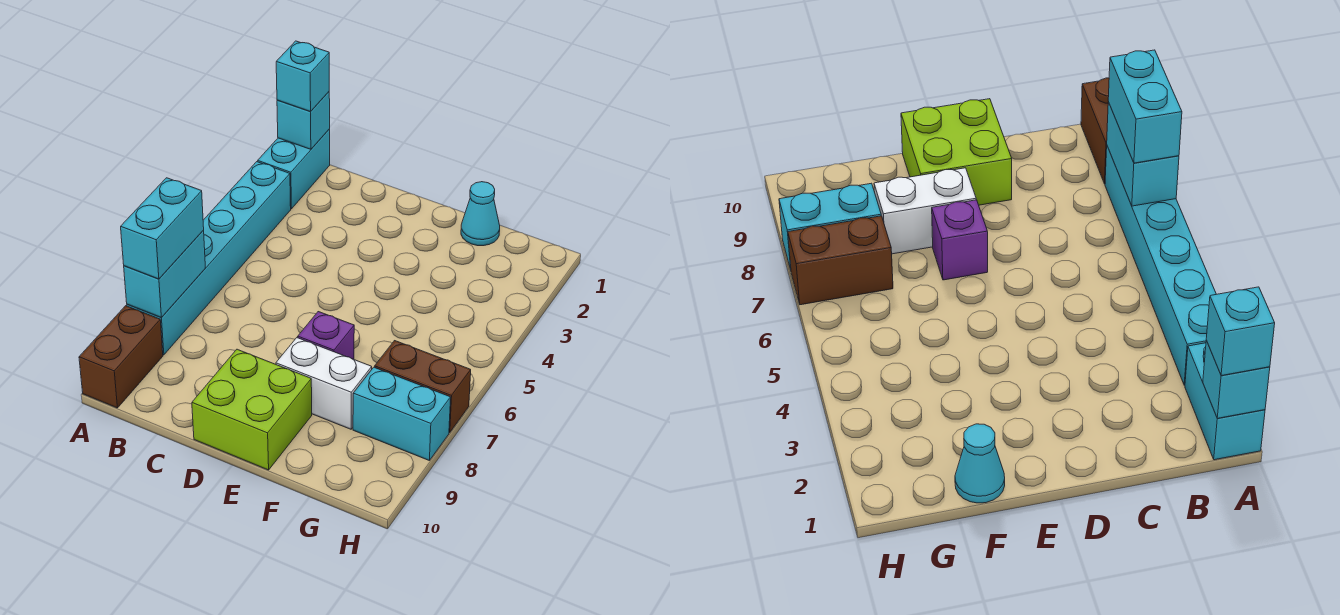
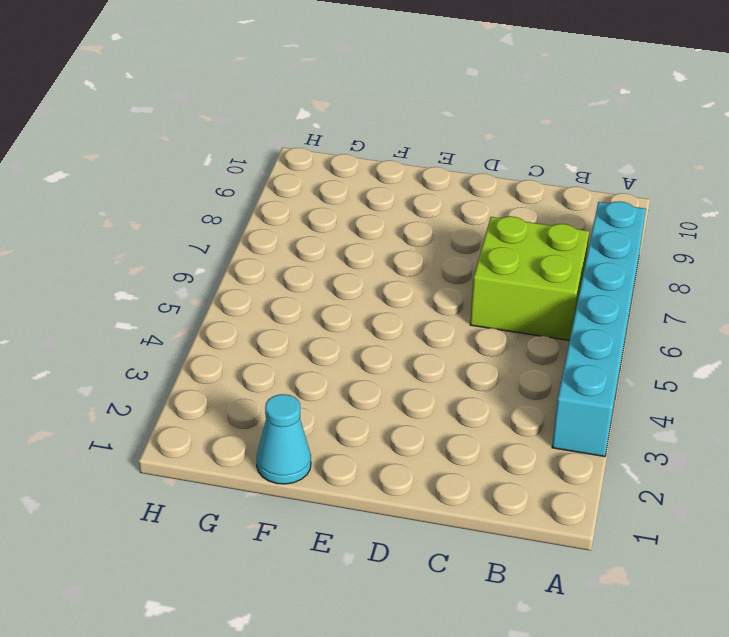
lime brick B6:C7 level 1 -> lime brick D9:E10 level 1
none -> cyan brick A1:A2 level 1
none -> brown brick A9:A10 level 1
none -> purple brick E7 level 1

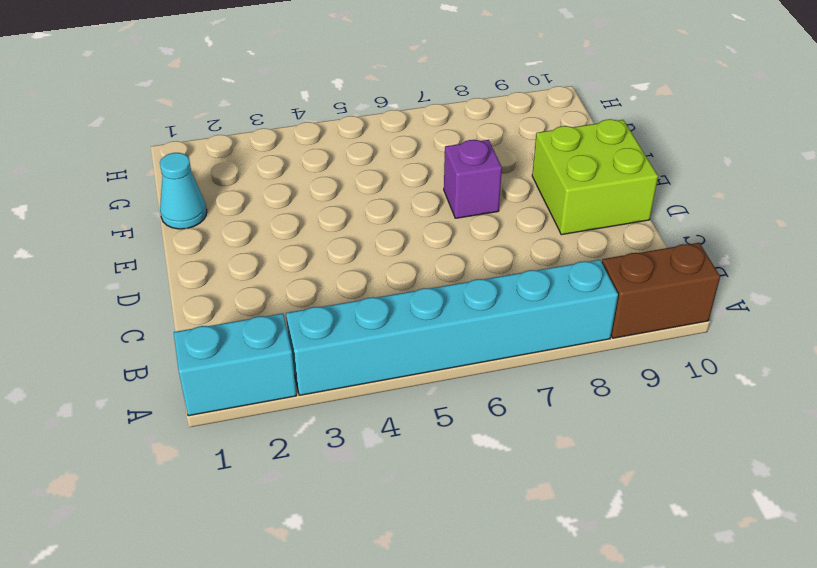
none -> white brick E8:F8 level 1
none -> brown brick G7:H7 level 1
none -> cyan brick G8:H8 level 1

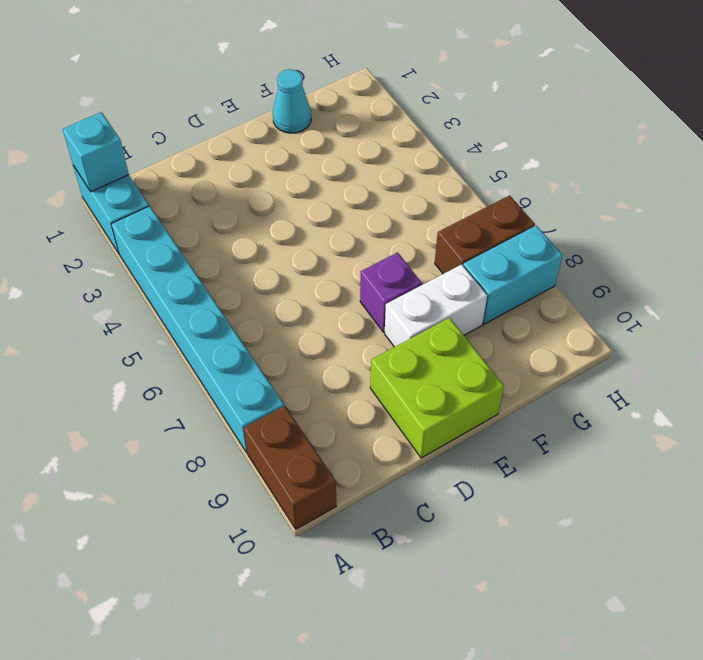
none -> cyan brick A7:A8 level 2
none -> cyan brick A1 level 3
none -> cyan brick A7:A8 level 3

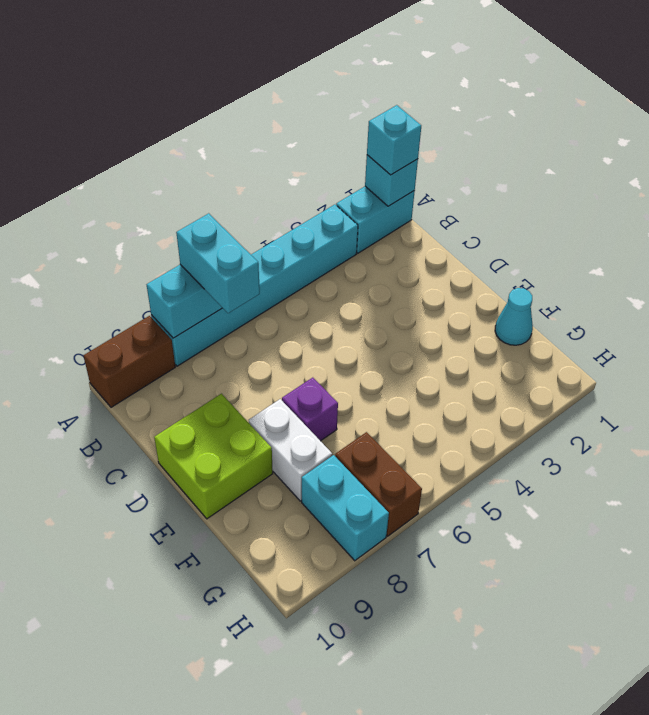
cyan brick A7:B7 level 3 -> cyan brick A7:A8 level 3

